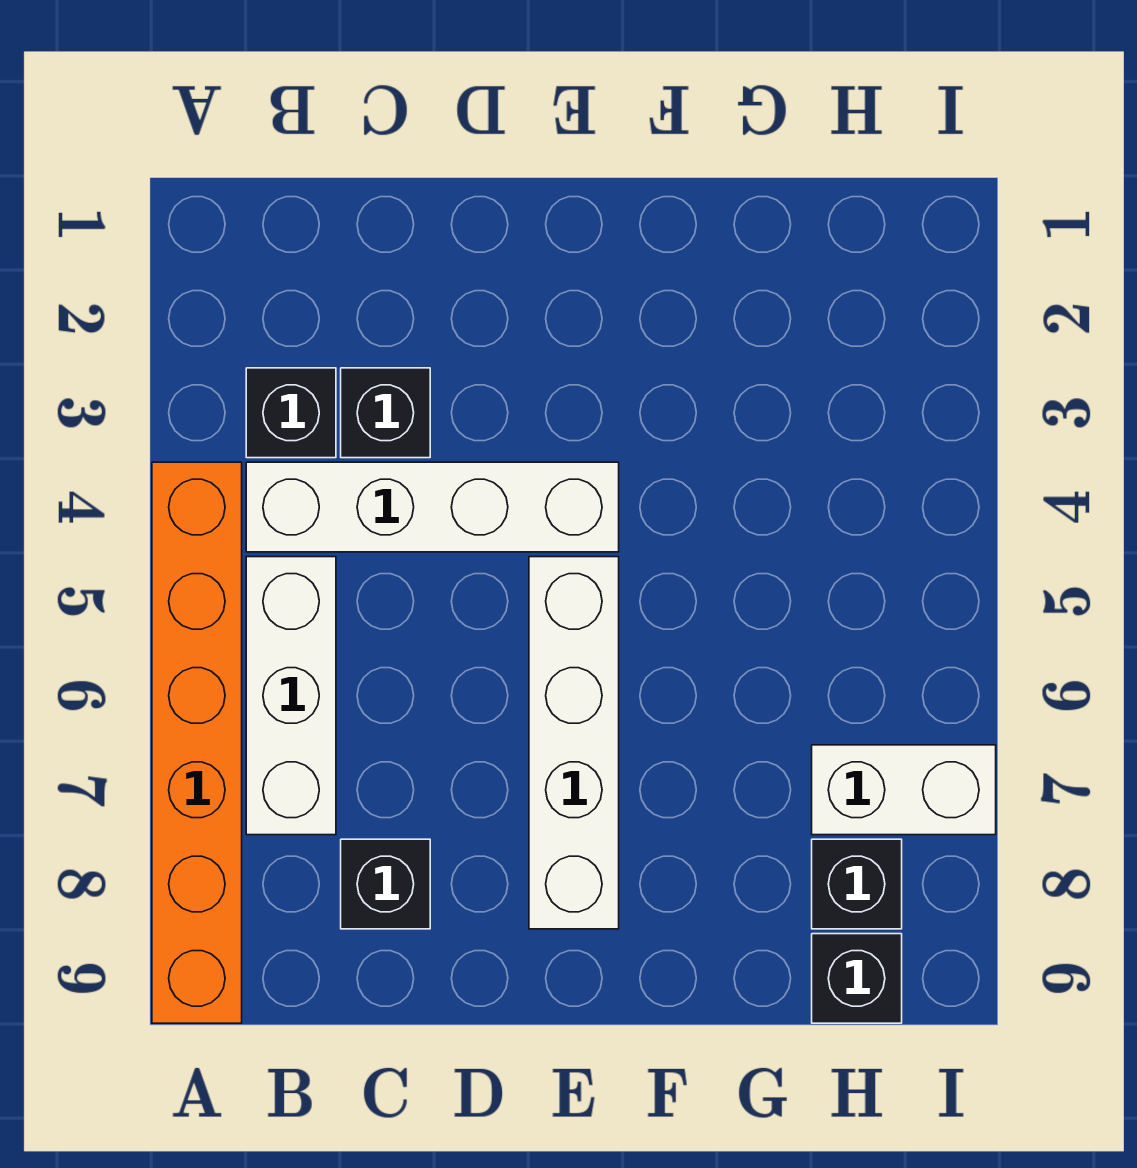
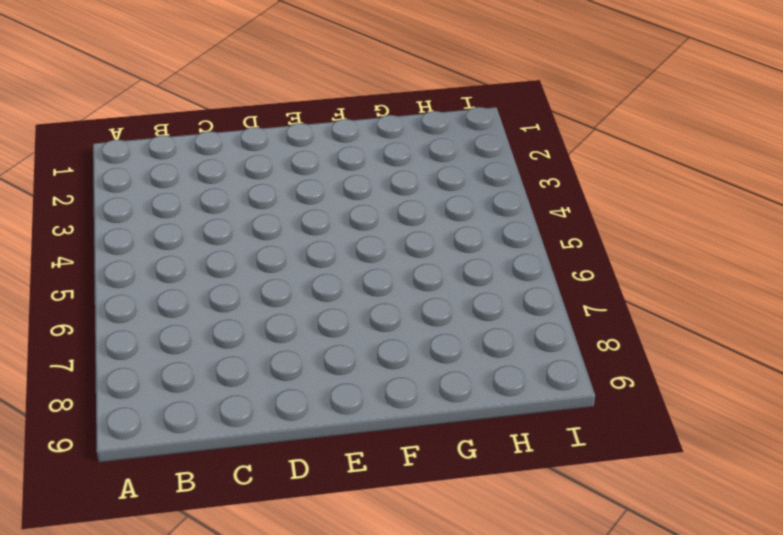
none -> orange brick A4:A9 level 1
none -> black brick B3 level 1

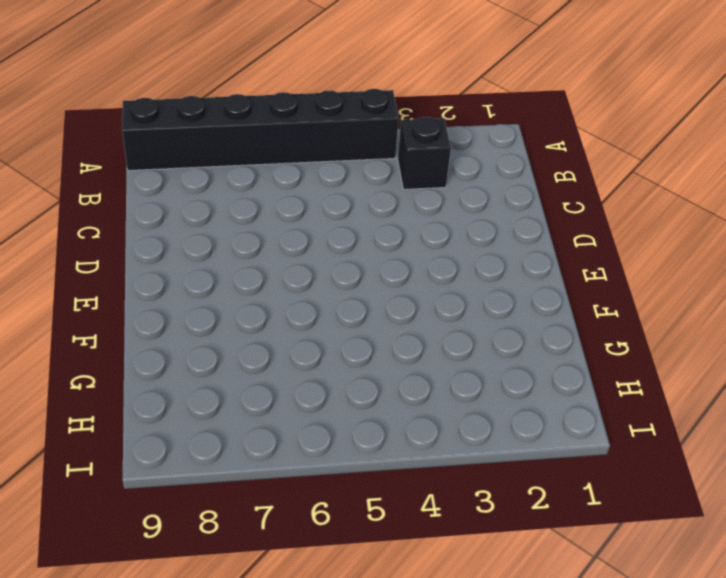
black brick A4:A9 level 1 -> orange brick A4:A9 level 1
none -> white brick B4:E4 level 1
none -> white brick B5:B7 level 1

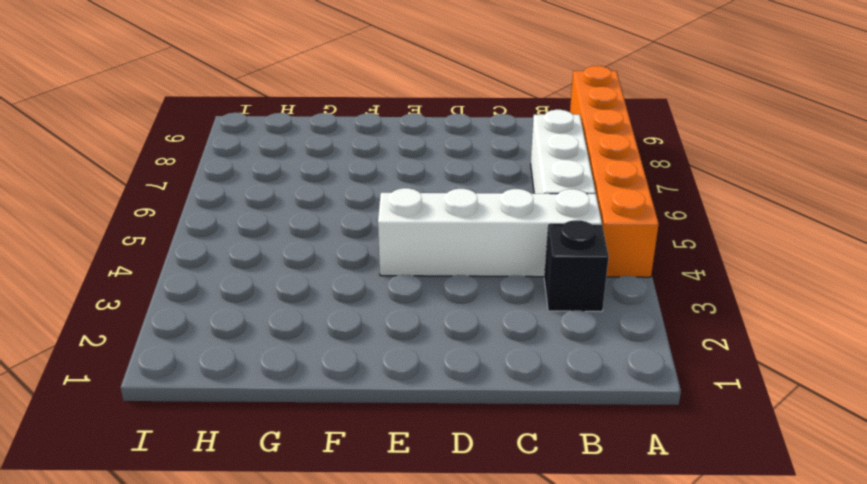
none -> black brick C3 level 1
none -> black brick C8 level 1

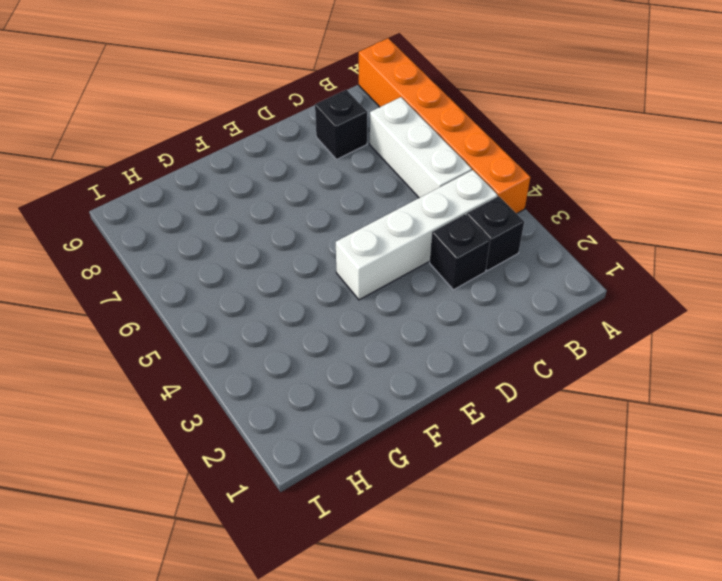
none -> white brick E5:E8 level 1
none -> white brick H7:I7 level 1

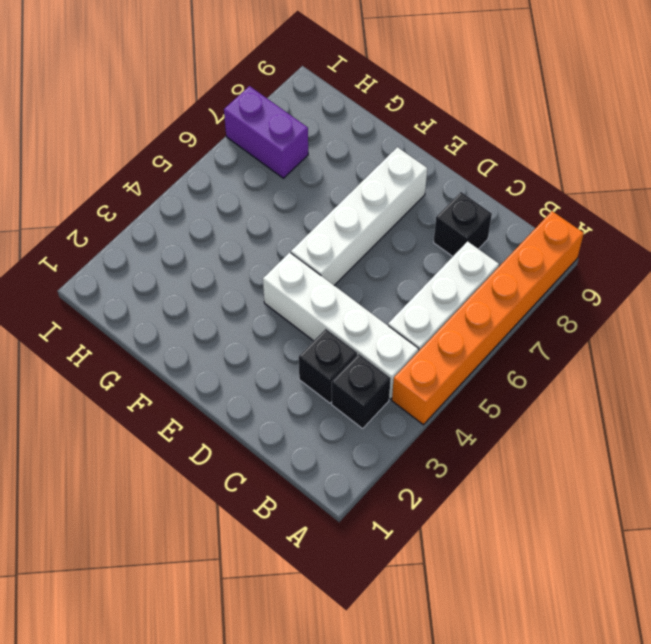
purple brick H7:I7 level 1 -> white brick H7:I7 level 1
none -> black brick H8 level 1
none -> black brick H9 level 1

